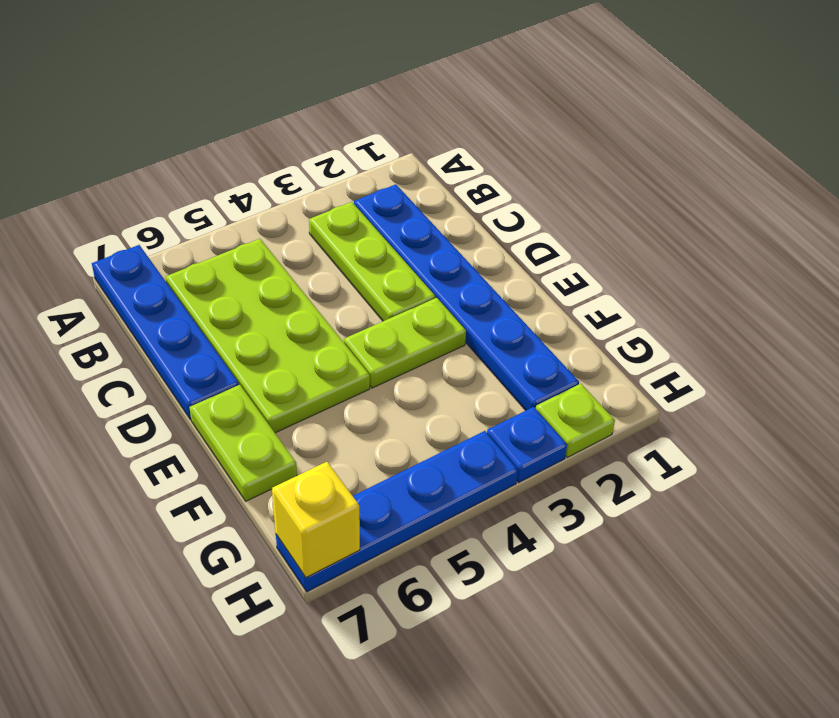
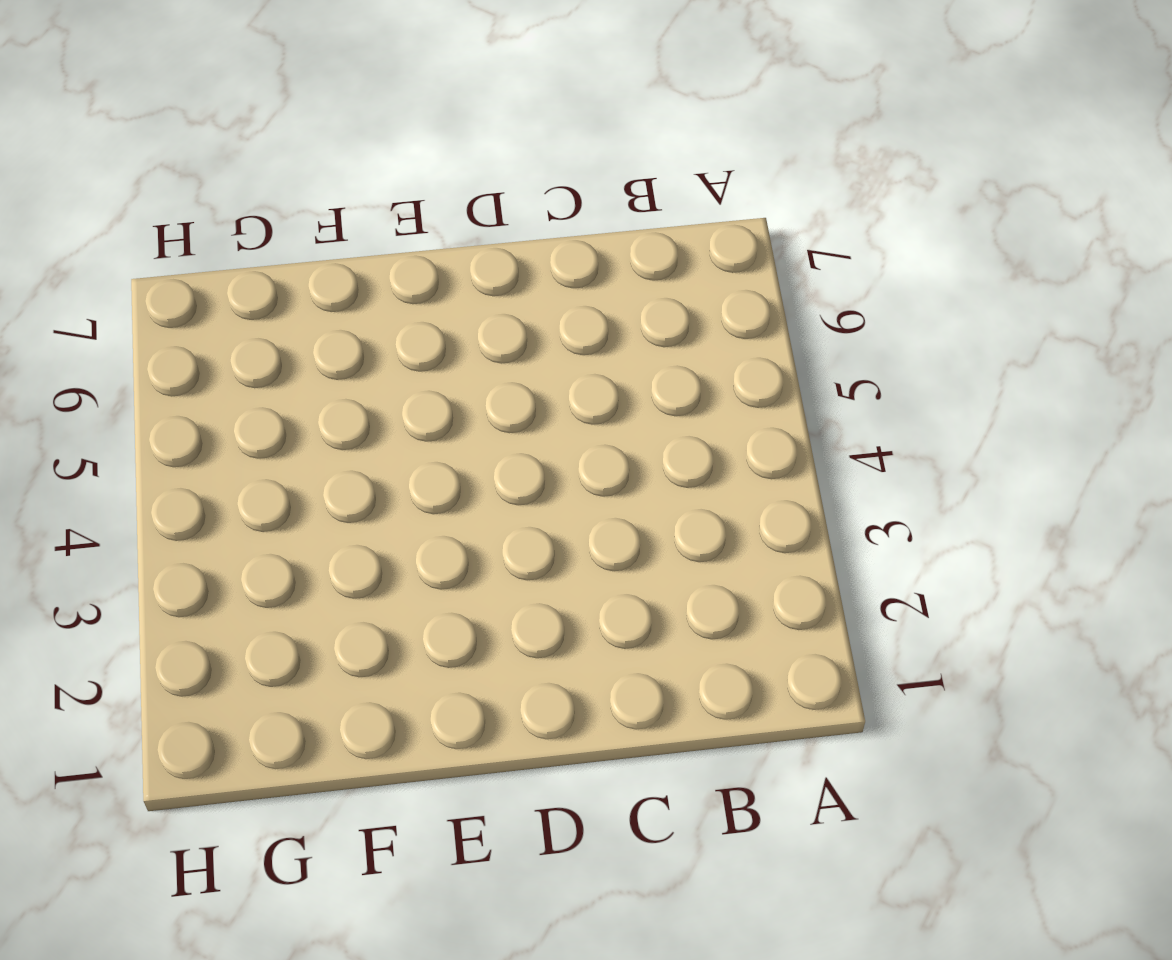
none -> blue plate A7:D7 level 1
none -> blue plate B2:G2 level 1

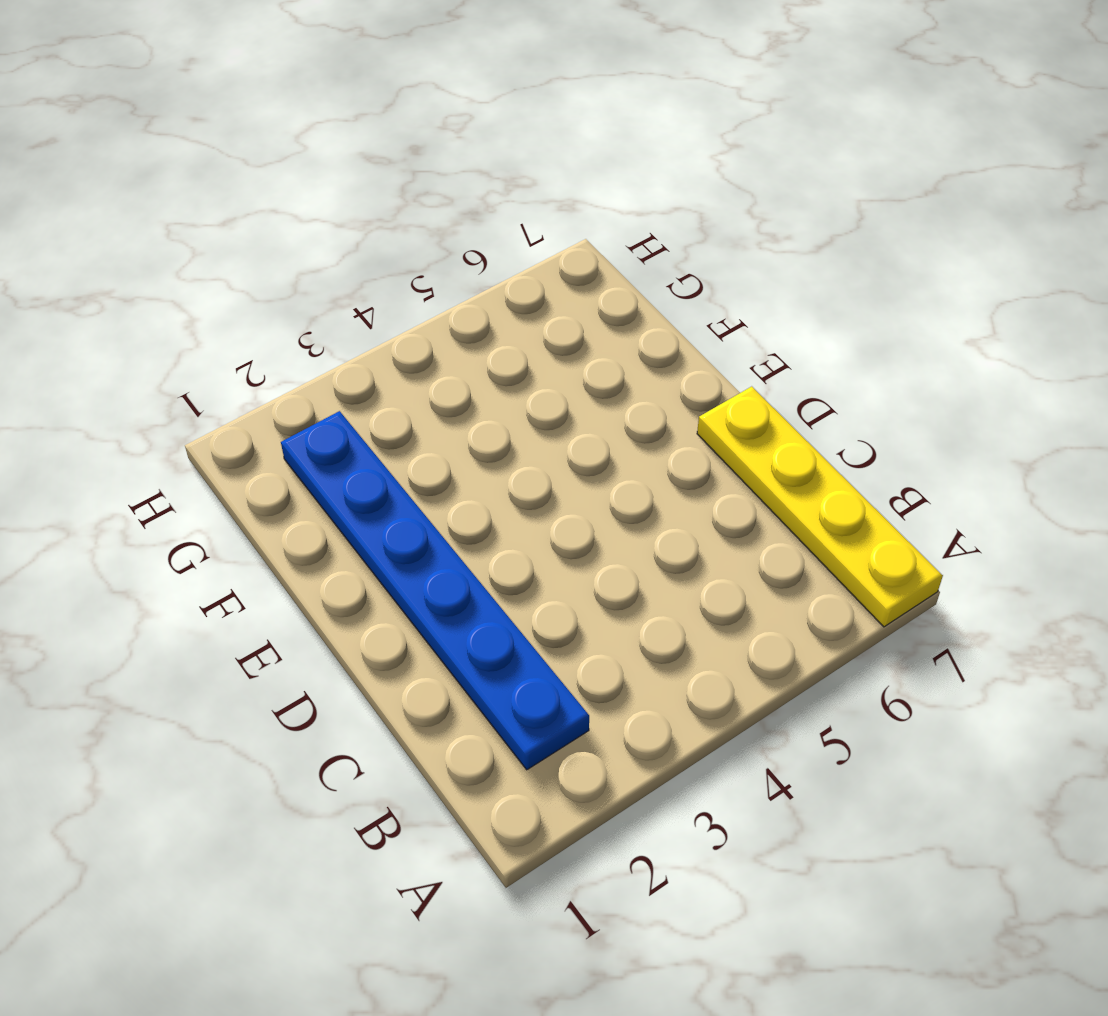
yellow plate A7:D7 level 1 -> blue plate A7:D7 level 1
none -> lime plate B3:D3 level 1
none -> lime plate B5:E6 level 1

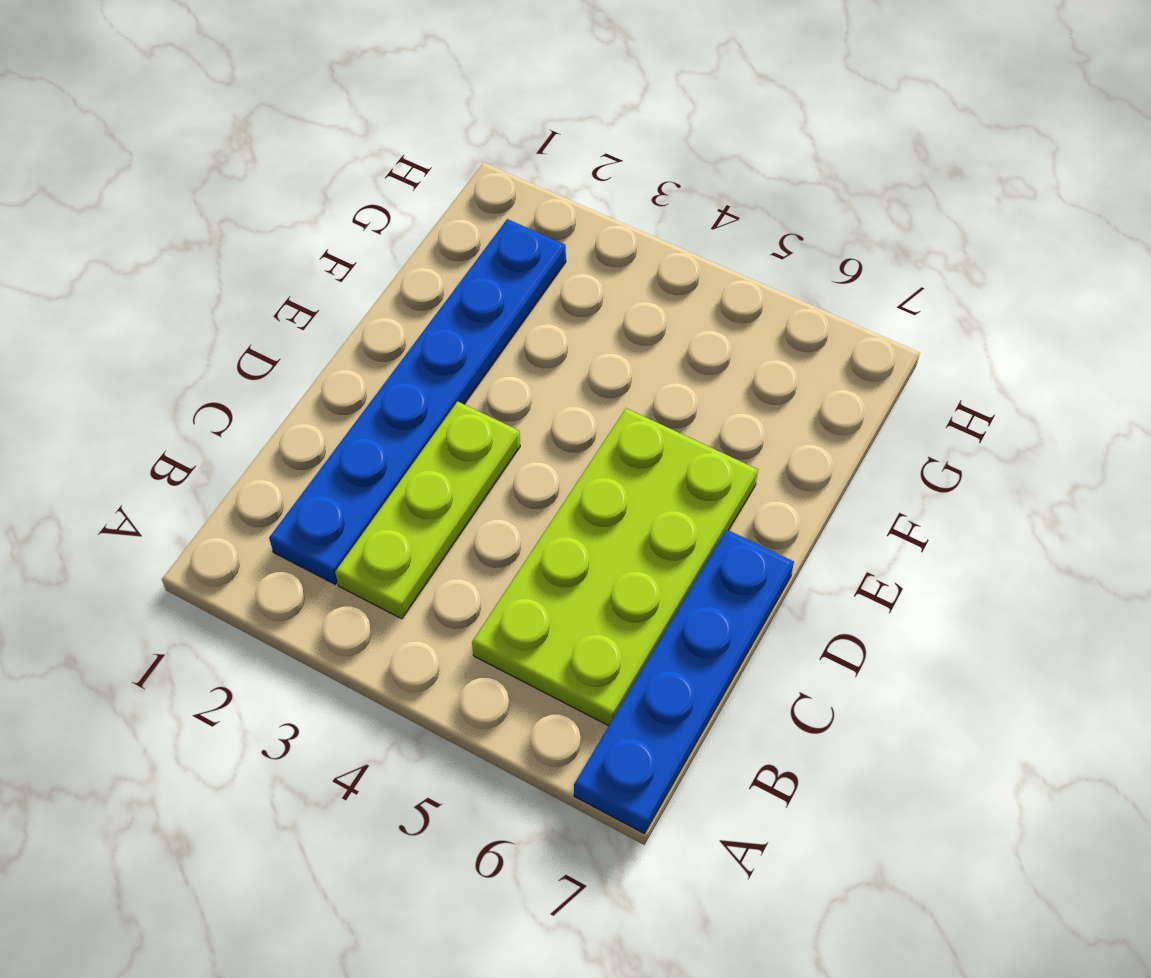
none -> lime plate E3:E4 level 1
none -> lime plate E7:F7 level 1

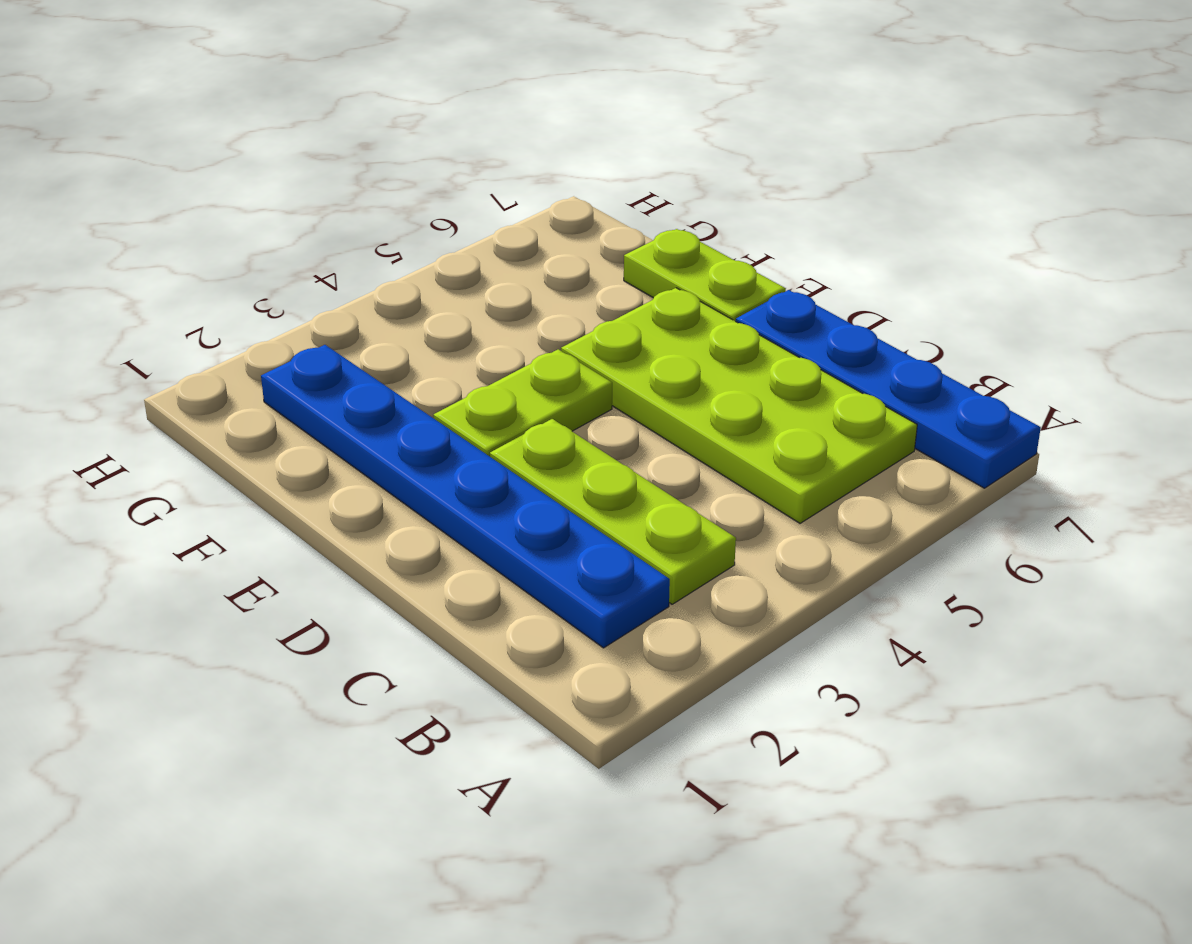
none -> lime plate H2 level 1
none -> blue plate H3 level 1

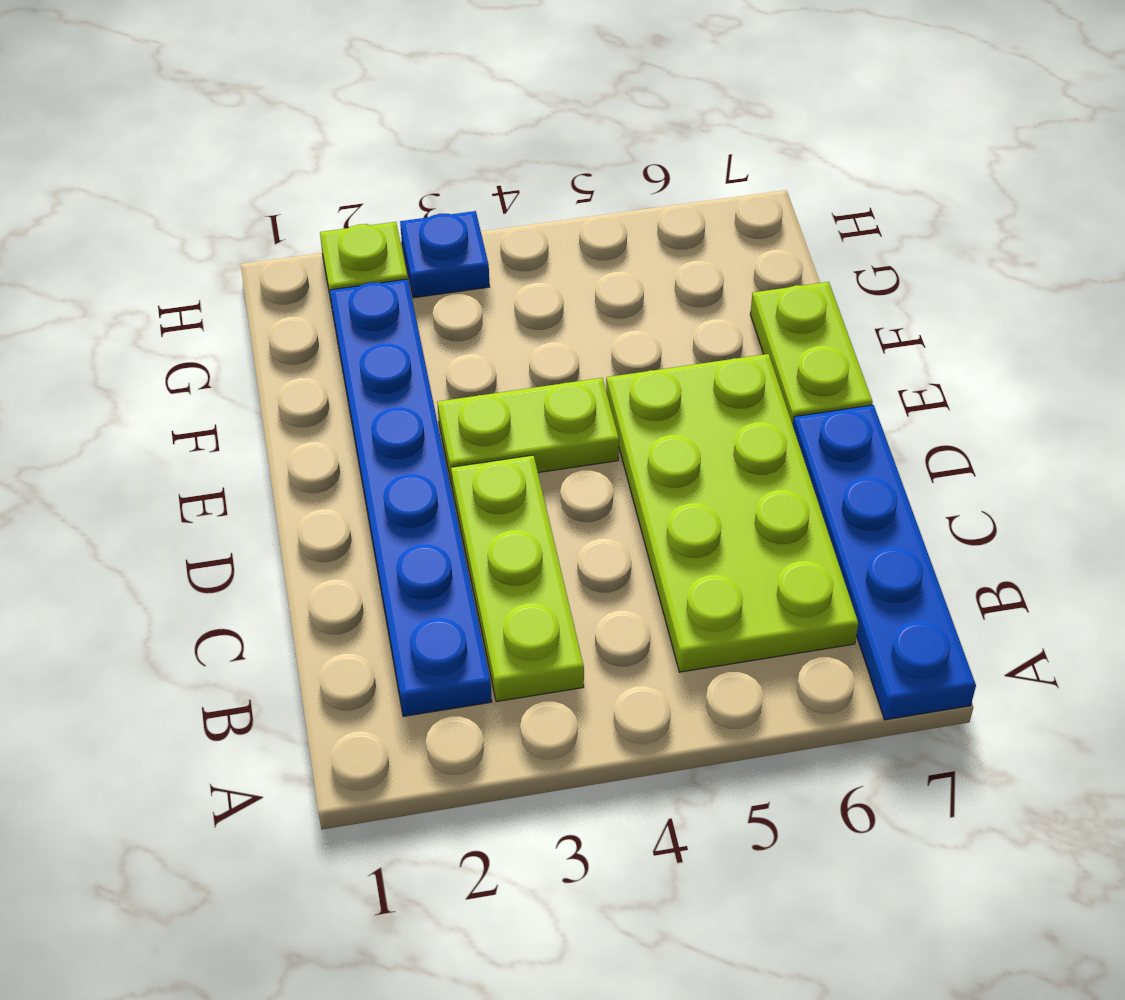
none -> blue plate H4:H7 level 1
none -> yellow brick H7 level 2

